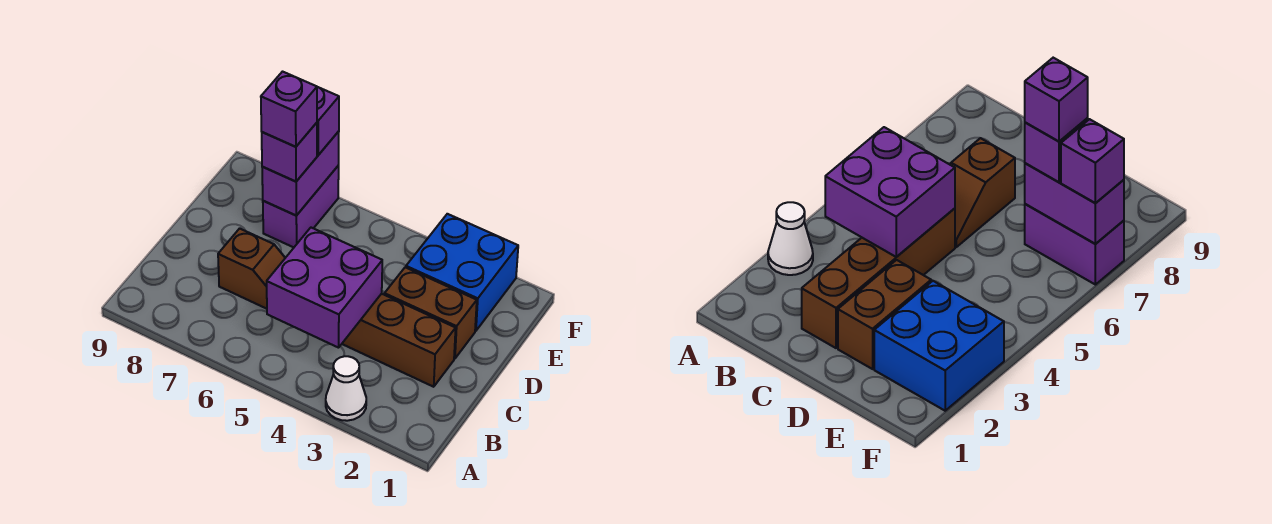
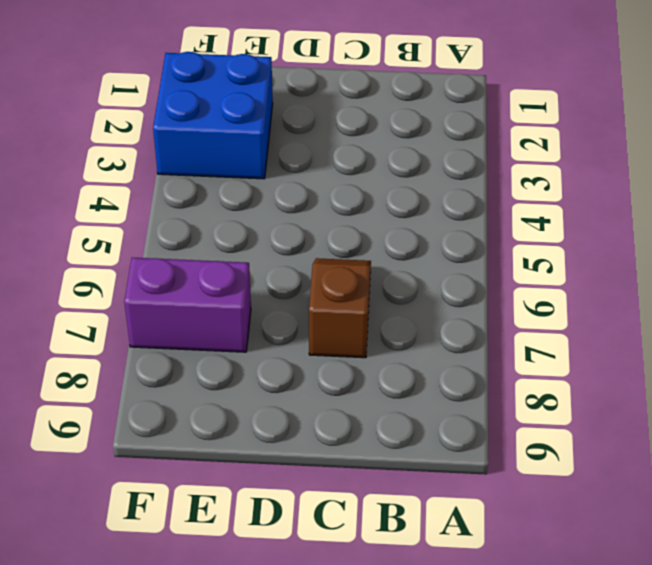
none -> white cone A3 level 1
none -> brown brick C2:C5 level 1

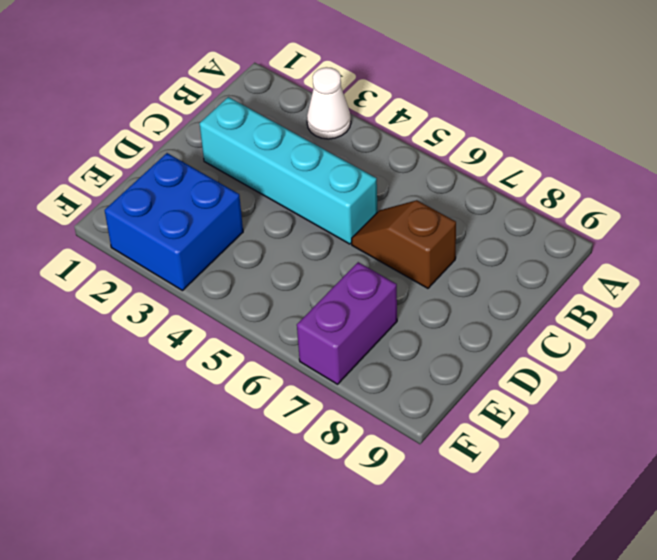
cyan brick C2:C5 level 1 -> brown brick C2:C5 level 1
none -> brown brick D2:D3 level 1
none -> purple brick B4:C5 level 2

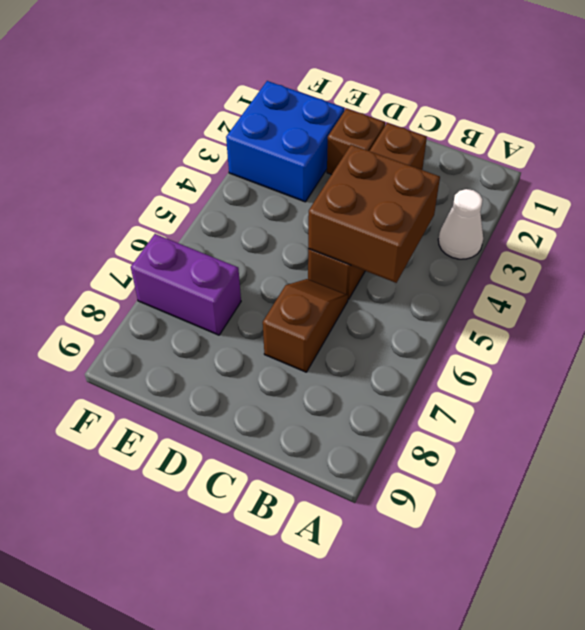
brown brick B4:C5 level 2 -> purple brick B4:C5 level 2
brown brick D2 level 1 -> brown brick D2:D3 level 1
none -> purple brick E7:F7 level 2
none -> purple brick E7 level 3

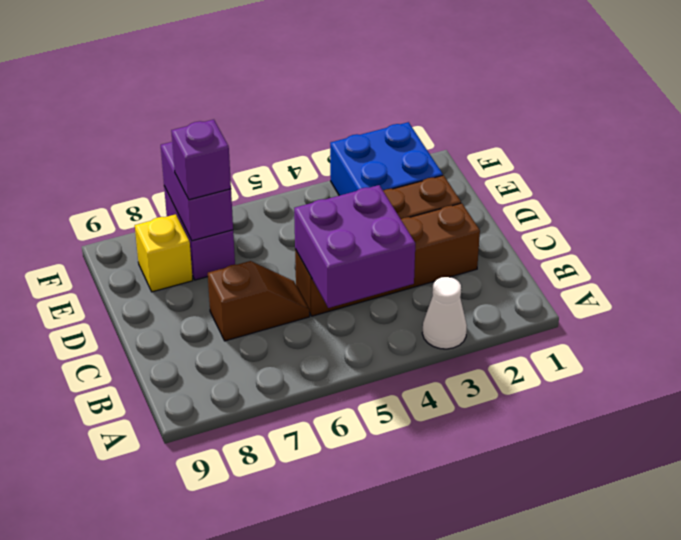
yellow brick E8 level 1 -> none
none -> purple brick F7 level 3
none -> purple brick E7 level 4

